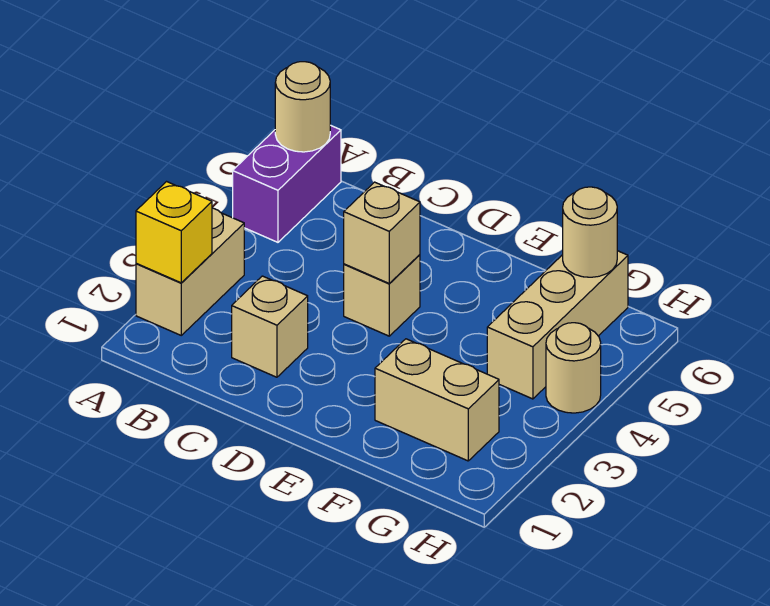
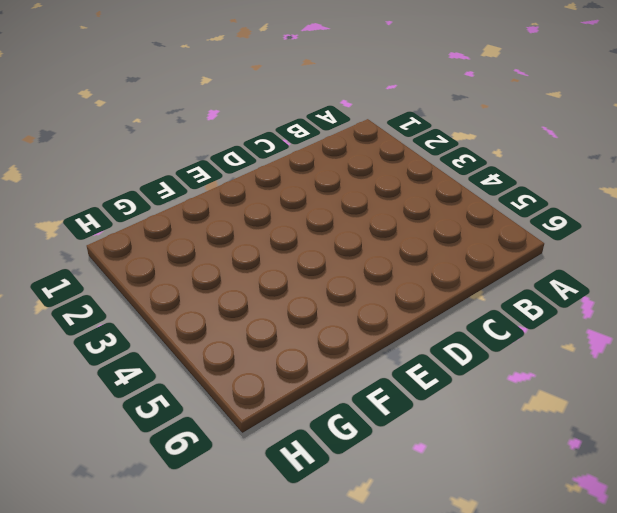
none -> tan brick A2:A3 level 1
none -> purple brick A5:A6 level 1

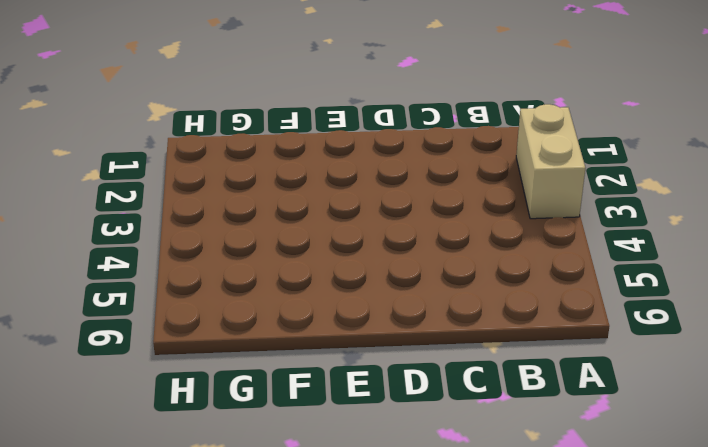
none -> purple brick A5:A6 level 1
none -> tan brick C2 level 1

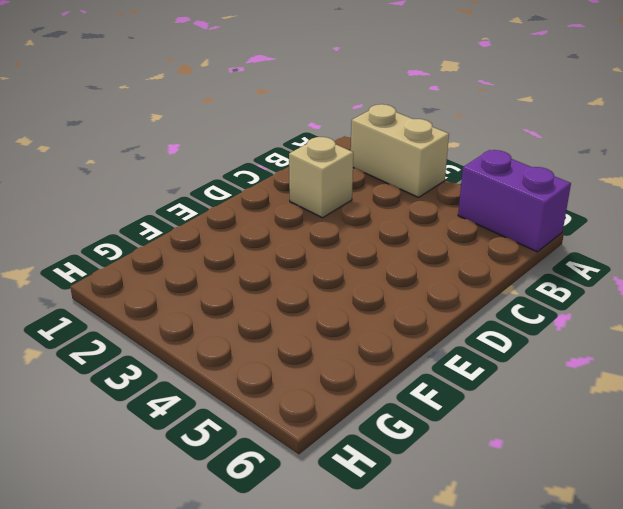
none -> tan brick D4 level 1
none -> tan brick F2:G2 level 1

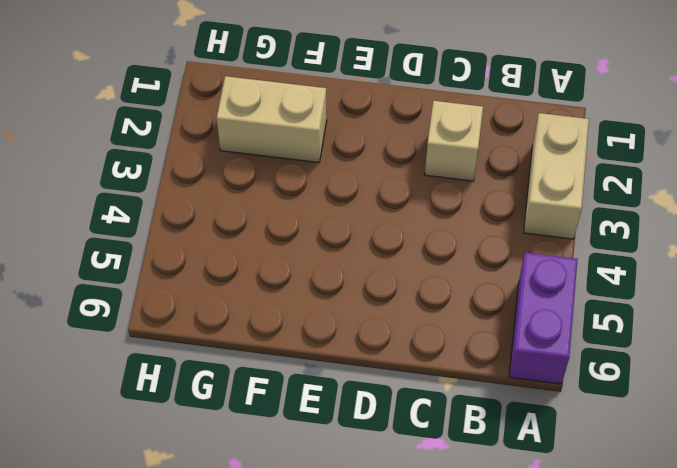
none -> tan brick D4 level 1
none -> tan brick G4:G6 level 1

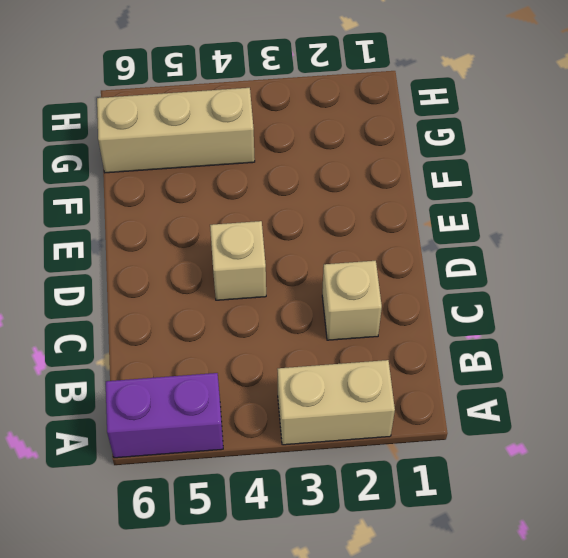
none -> tan brick F2:G2 level 1
none -> tan round brick H4 level 1

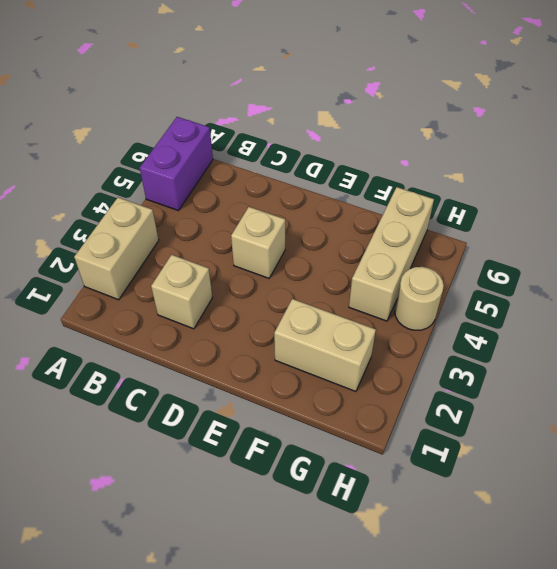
none -> yellow brick A2 level 2
none -> tan round brick A6 level 2

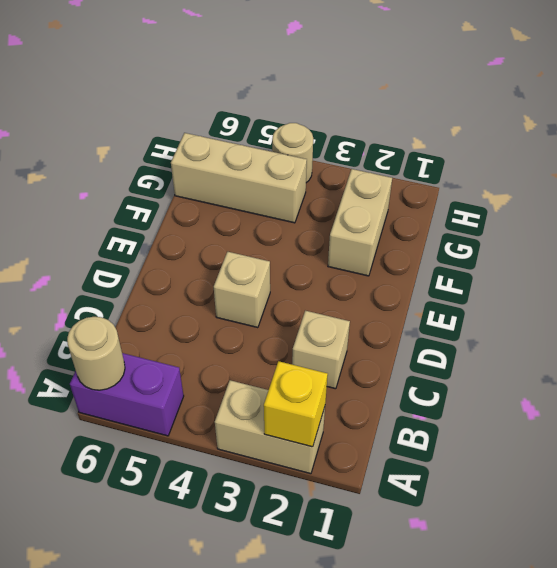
none -> tan brick D4 level 2
none -> tan round brick G6 level 2

